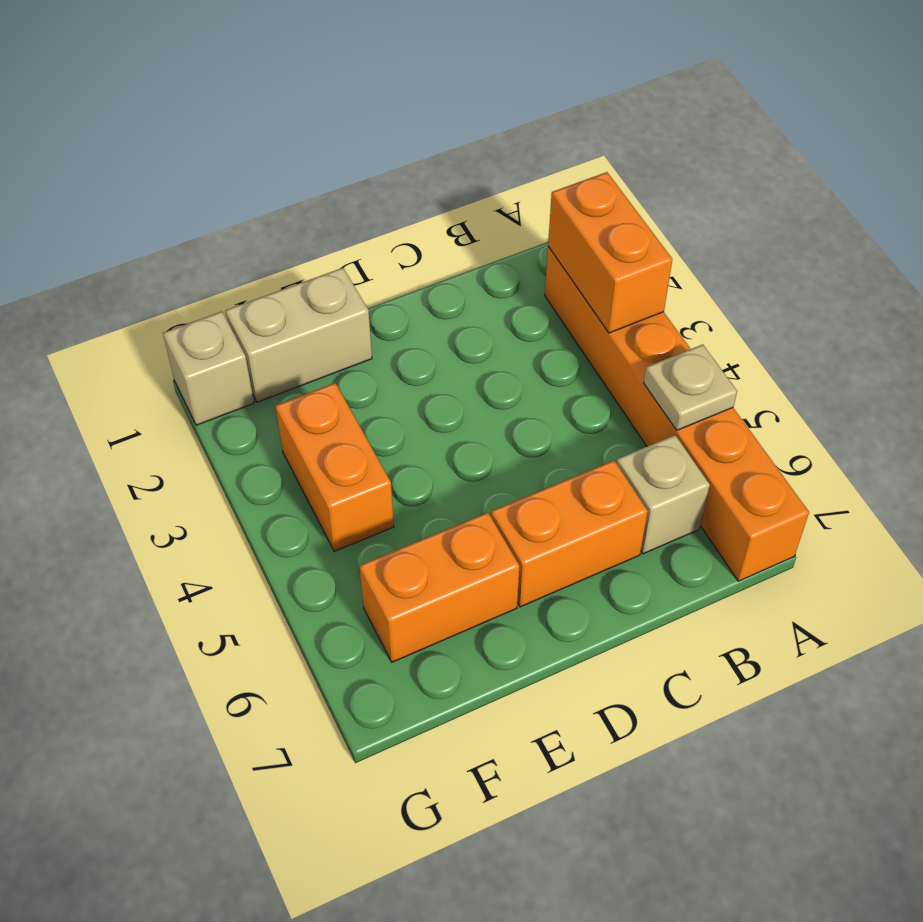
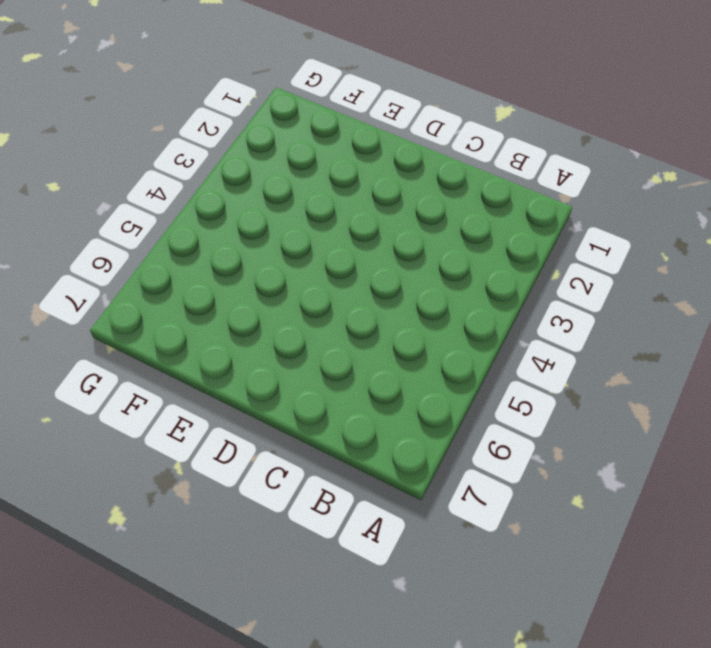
none -> orange brick A2:A7 level 1
none -> tan brick B6 level 1

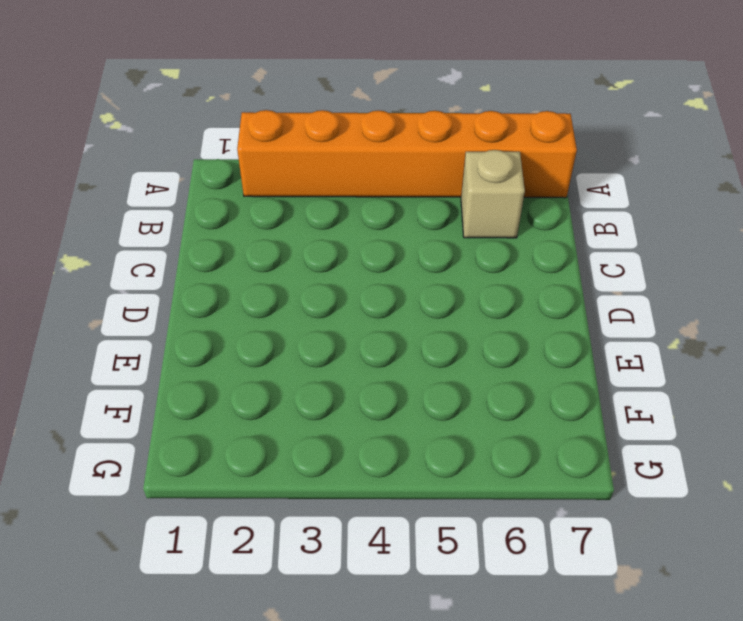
none -> orange brick C6:D6 level 1
none -> tan brick E1:F1 level 1

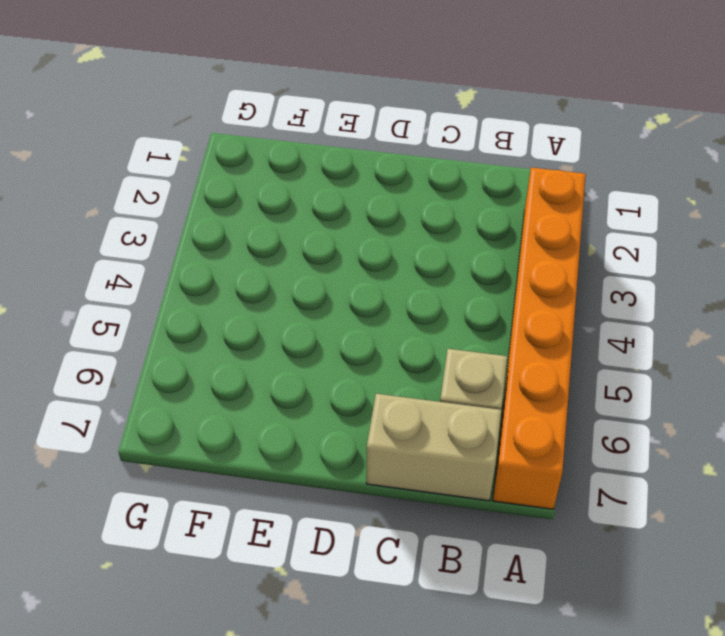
tan brick B7:C7 level 1 -> tan brick E1:F1 level 1
none -> orange brick C6:D6 level 1
none -> orange brick E6:F6 level 1

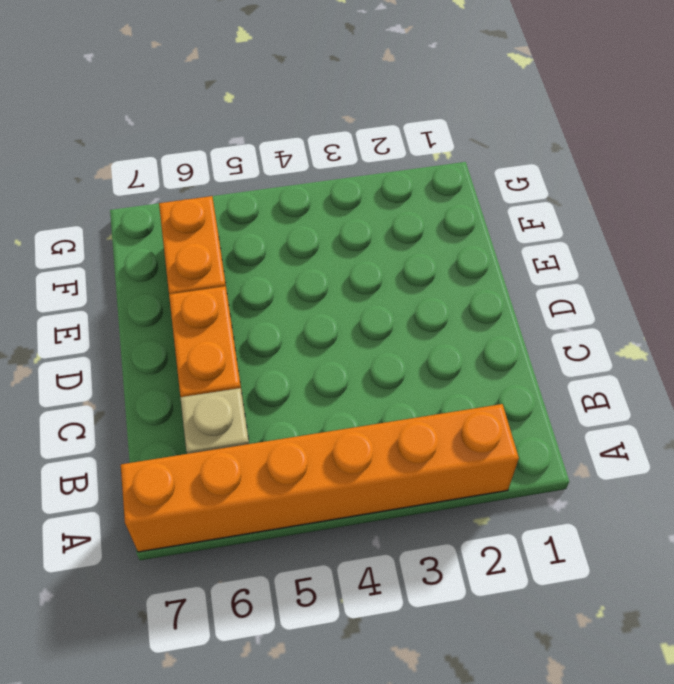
none -> tan brick E1:F1 level 1
none -> orange brick F3:F4 level 1

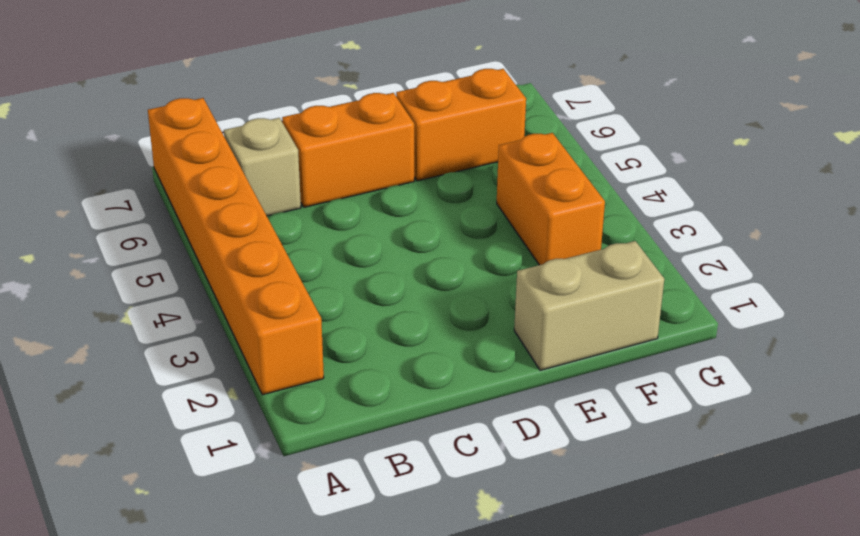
none -> tan brick G1 level 1
none -> orange brick A2:A3 level 2

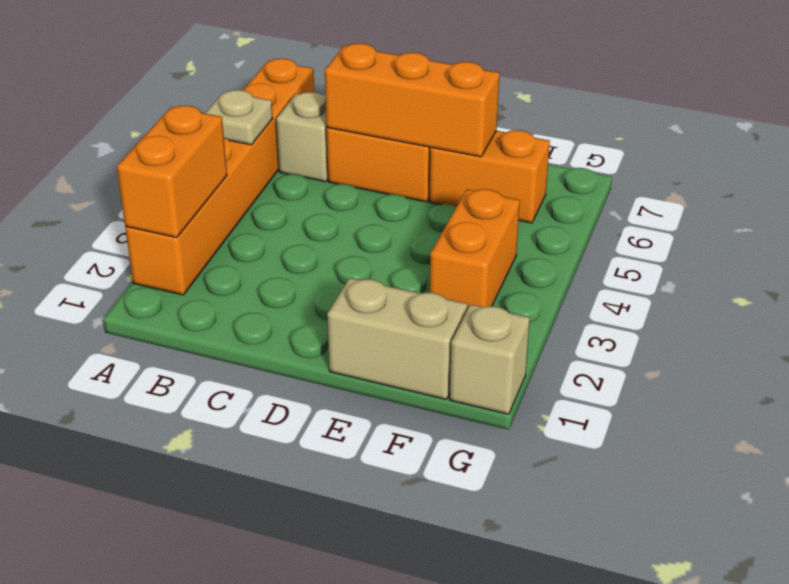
orange brick C6:E6 level 2 -> none

